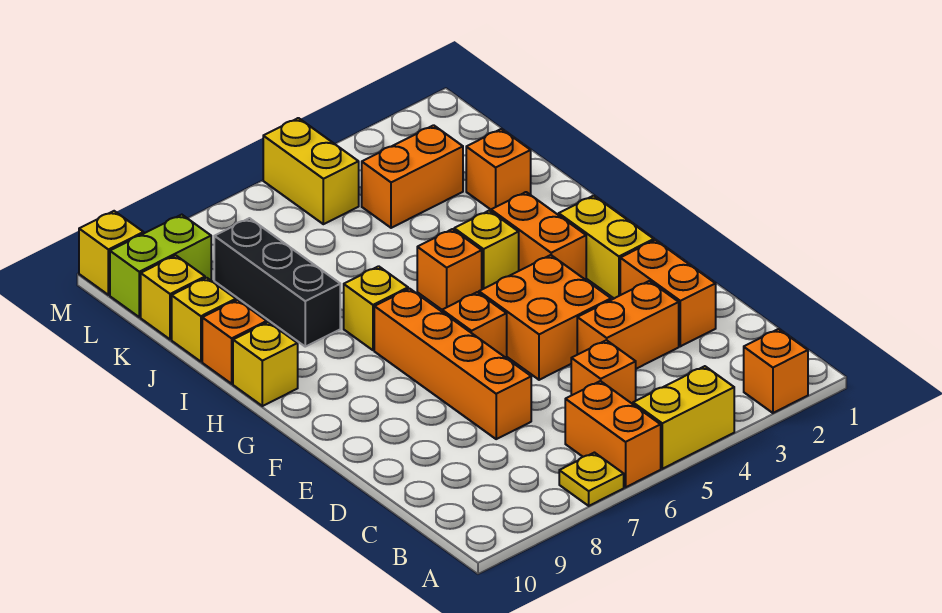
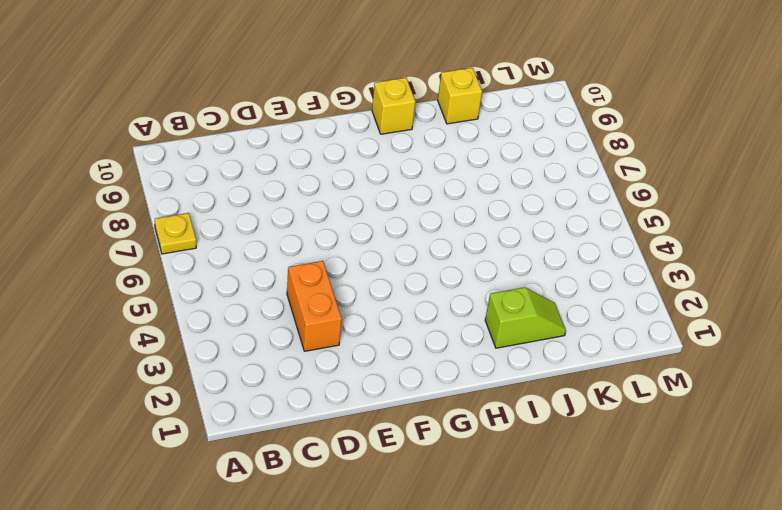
lime slope I2:J2 level 1 top I -> orange brick J2 level 1
none -> orange brick A2 level 1
none -> yellow brick A4:A5 level 1
none -> orange brick A6:B6 level 1

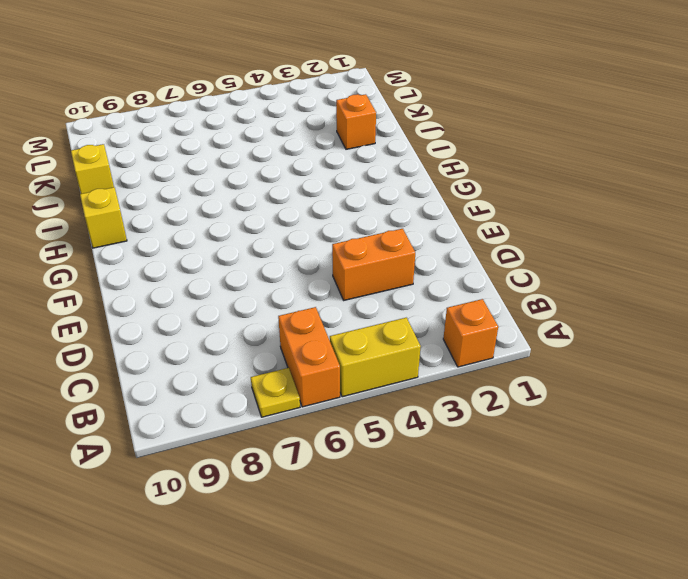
none -> orange brick C5 level 1
none -> orange brick D2:E2 level 1
none -> orange brick D7:G7 level 1

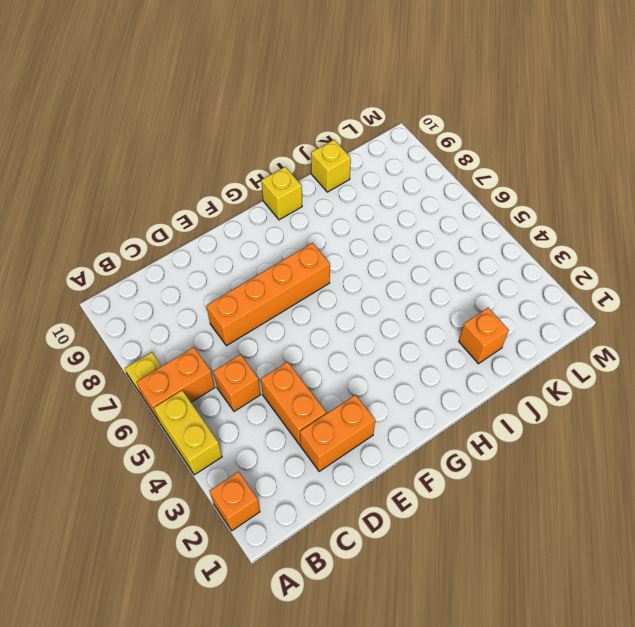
none -> orange brick E4:F5 level 1
none -> yellow brick F2:G2 level 1
none -> orange brick F6 level 1

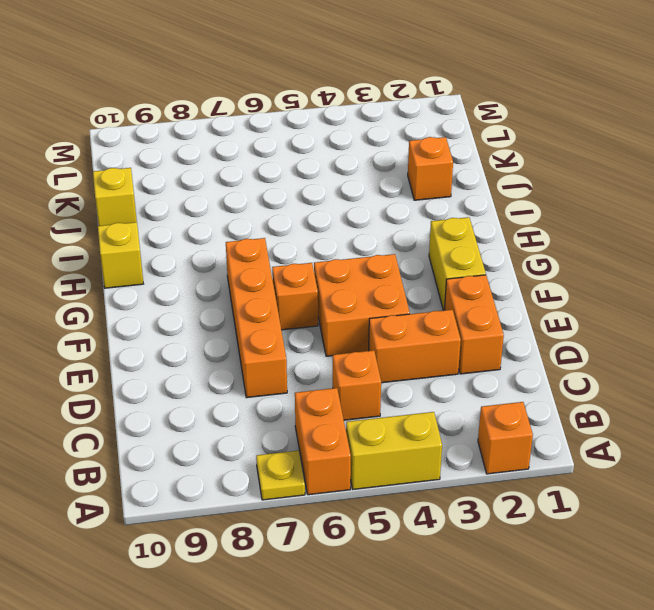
none -> orange brick G3:H3 level 1
none -> yellow brick H4 level 1
none -> orange brick H5 level 1

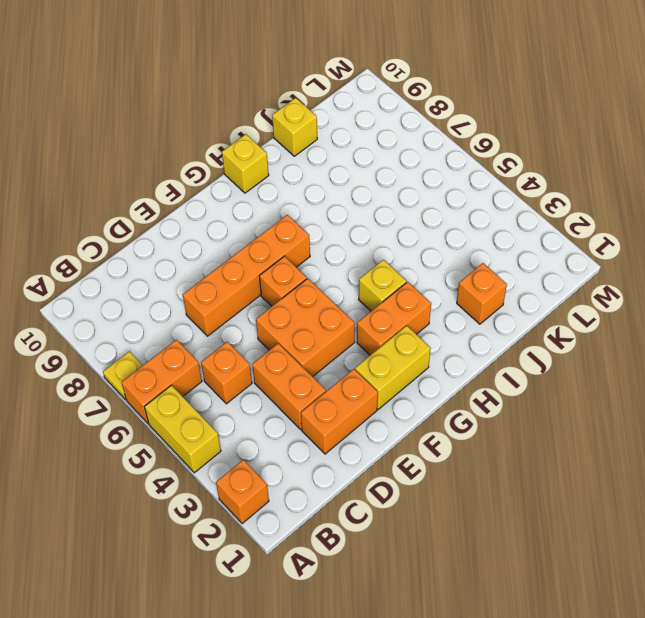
none -> orange brick H5 level 1
none -> yellow brick H7 level 1
none -> black brick I8:K8 level 1

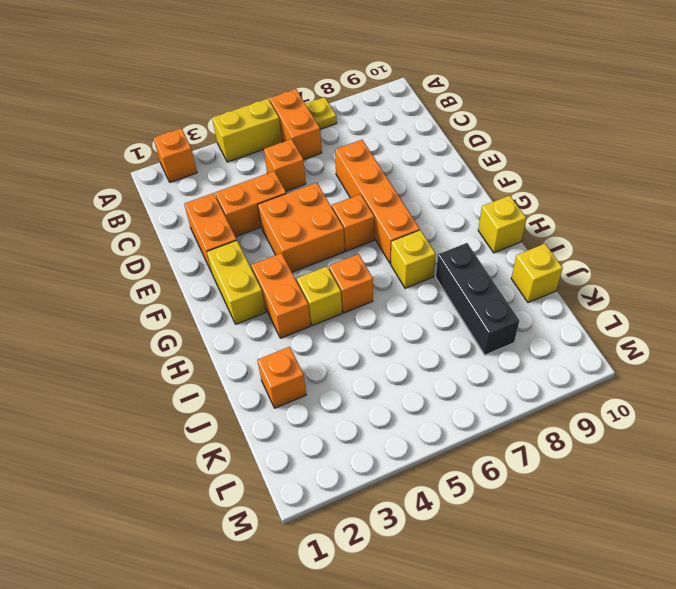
none -> orange brick I10 level 1
none -> orange brick K3:K4 level 1
none -> yellow brick K10 level 1

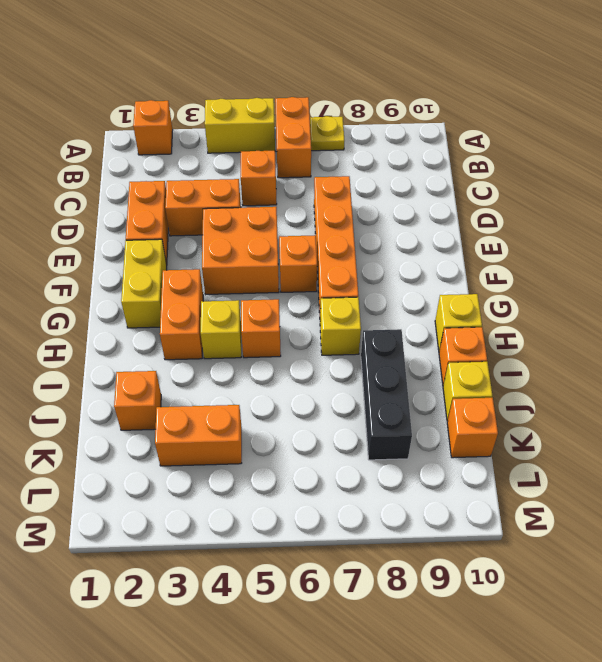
orange brick K10 level 1 -> yellow brick K10 level 1
none -> yellow brick L5:M5 level 1
none -> lime brick L9:L10 level 1
none -> yellow brick M10 level 1

